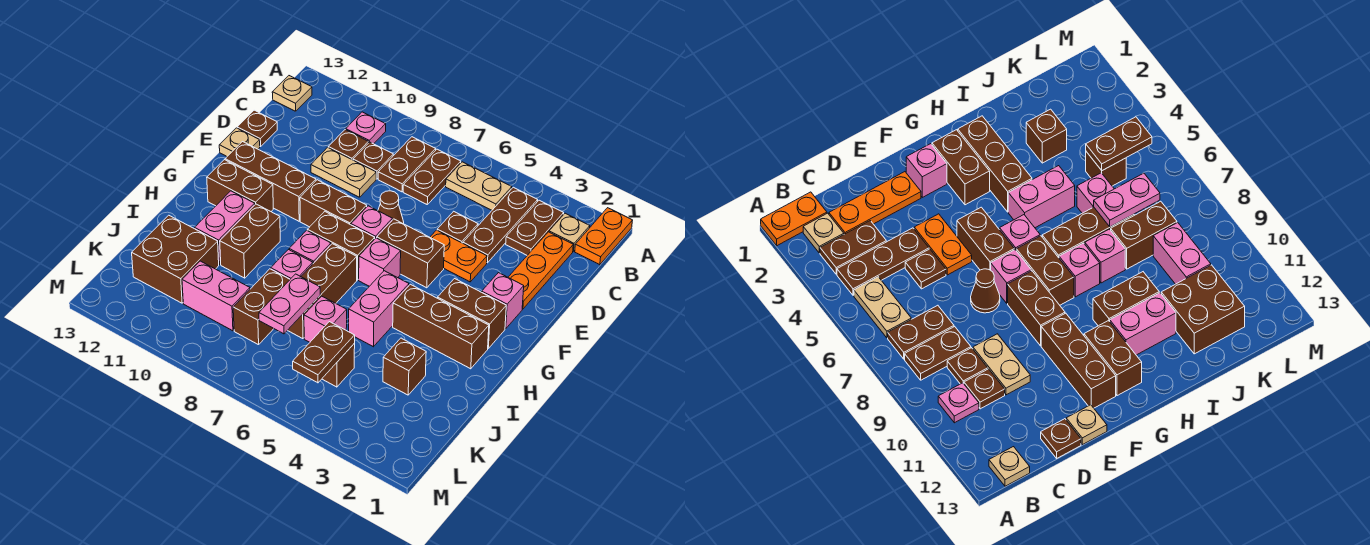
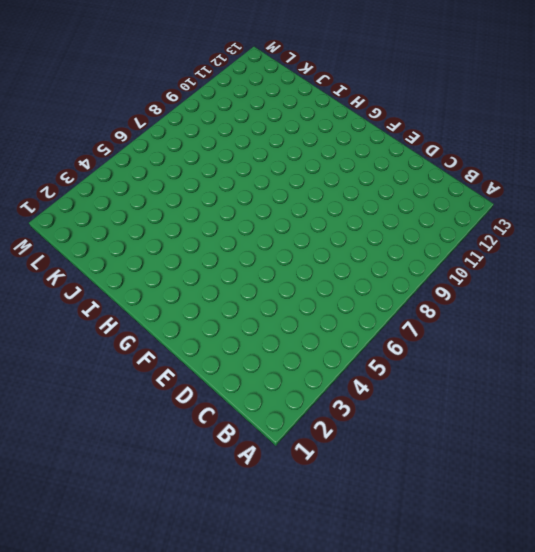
none -> orange plate A1:B1 level 1
none -> tan plate B2 level 1
none -> brown plate B3:C3 level 1
none -> brown plate B4:D4 level 1

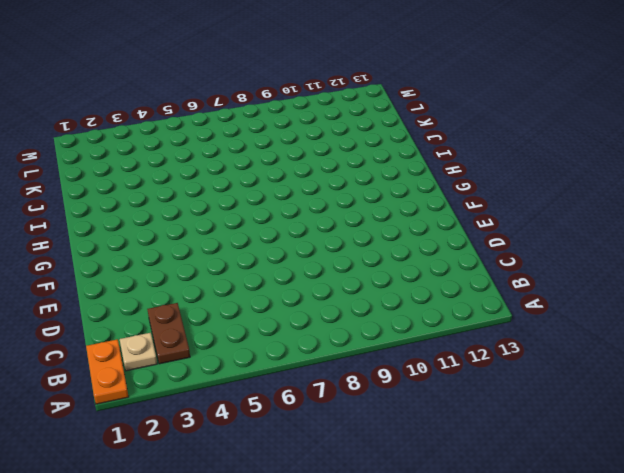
none -> brown plate B4:D4 level 1
none -> tan plate B5:B6 level 1
none -> brown plate B7:C7 level 1
none -> brown plate B8:C8 level 1

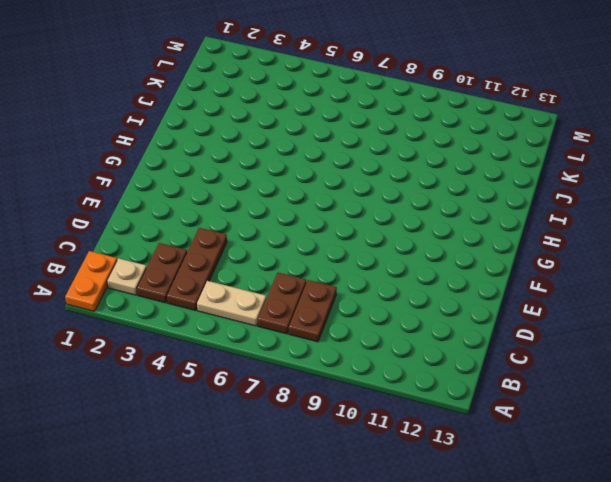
none -> pink plate B10 level 1
none -> tan plate B13 level 1
none -> orange plate C2:E2 level 1
none -> brown plate C9 level 1

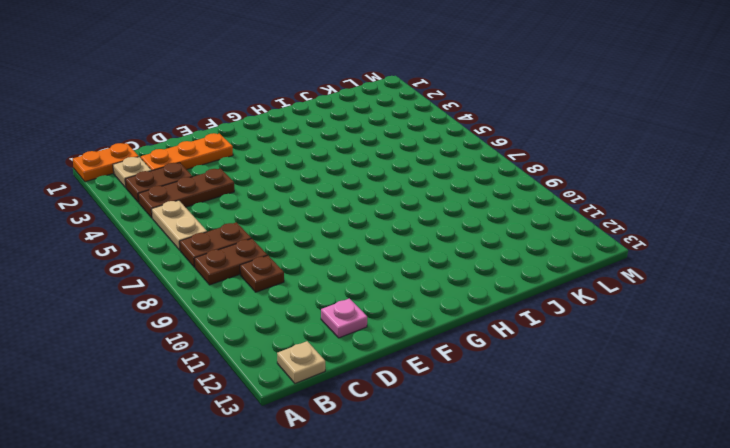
pink plate D12 level 1 -> pink plate B10 level 1
none -> brown plate C10 level 1
none -> brown plate D5 level 1
none -> tan plate D9:D10 level 1
none -> brown plate D13 level 1

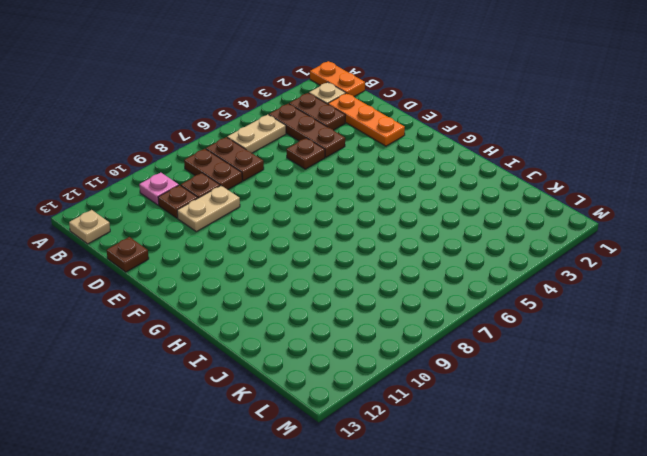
none -> orange plate E4:E5 level 1
none -> brown cone E7 level 1
none -> tan plate E13 level 1
none -> pink brick F2 level 1

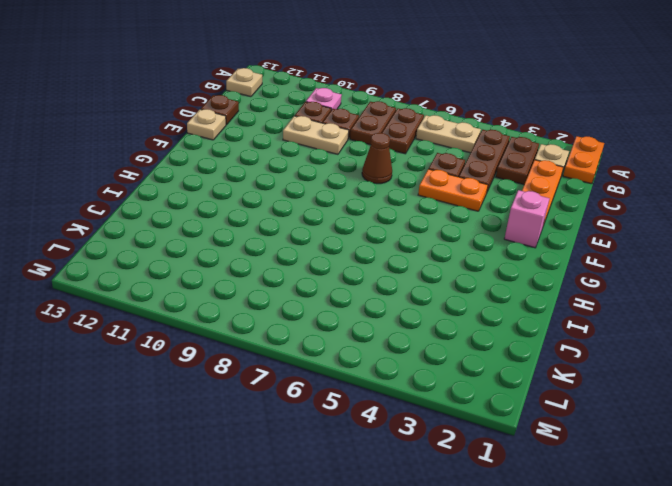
none -> brown brick F5:F6 level 1
none -> pink brick F7 level 1
none -> brown brick F8:F9 level 1
none -> brown brick F10:F12 level 1

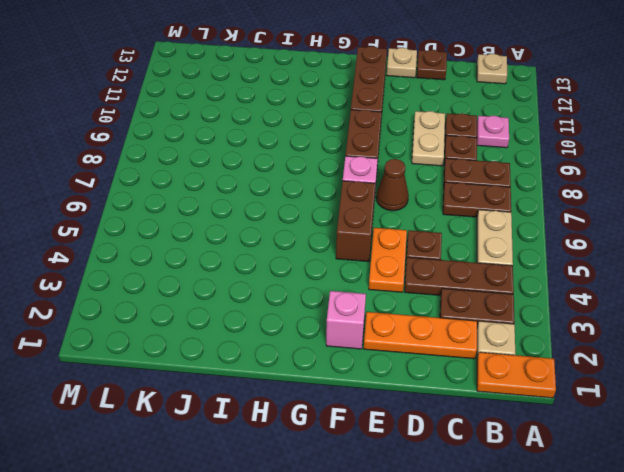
none -> brown brick G2:G3 level 1
none -> pink brick G6 level 1
none -> brown brick G7:G8 level 1
none -> brown brick G11:G12 level 1

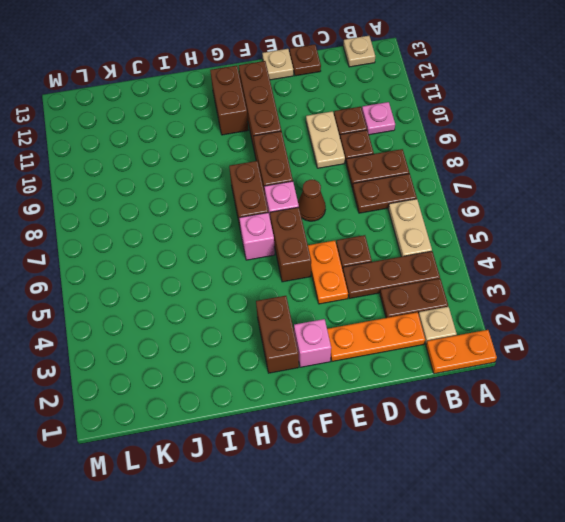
none -> brown brick H2:H4 level 1
none -> pink brick H5:I5 level 1
none -> brown brick H7:J7 level 1
none -> pink brick H8 level 1

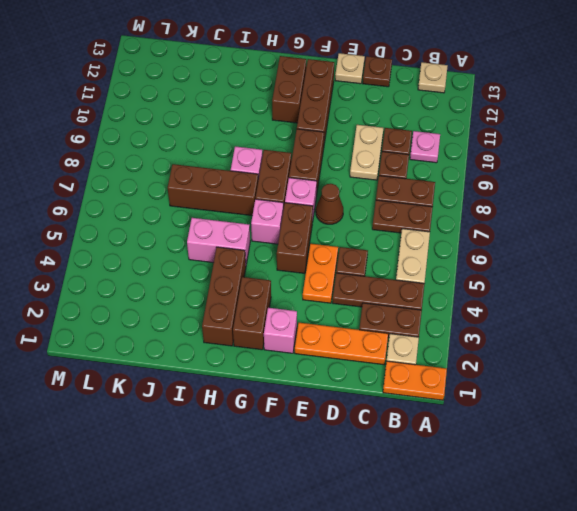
none -> brown brick H10:I10 level 1
none -> pink brick H11:I11 level 1
none -> pink brick I8 level 1
none -> brown brick J3 level 1

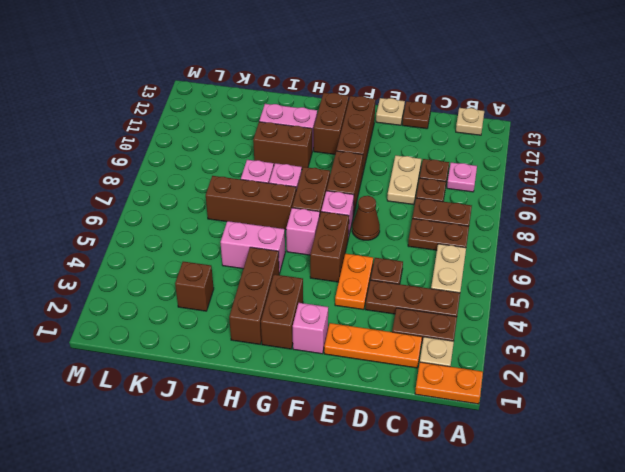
none -> pink brick J6 level 1
none -> brown brick J8:K8 level 1
none -> brown brick J11:K12 level 1
none -> brown brick K5 level 1

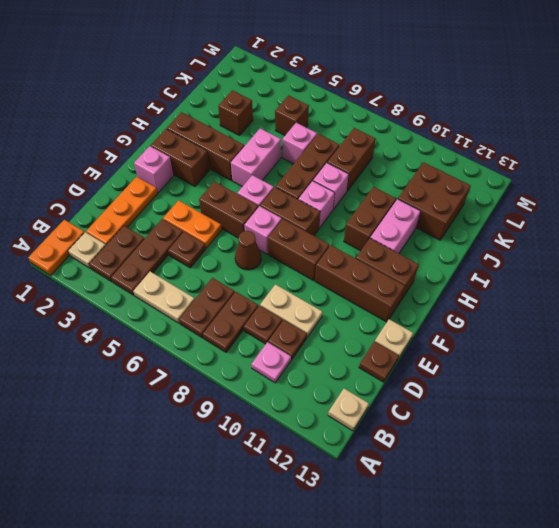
none -> pink brick K9:K10 level 1
none -> pink plate J7:K7 level 2
none -> brown plate K5:L5 level 2

